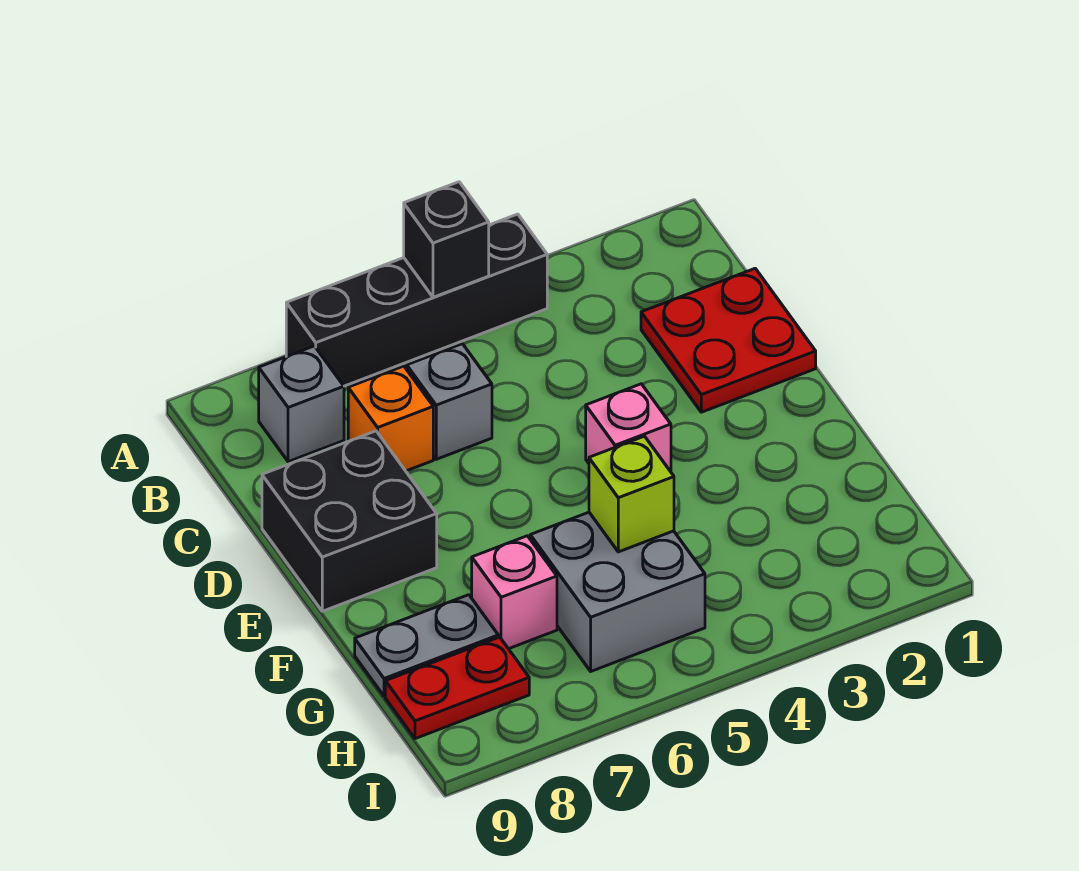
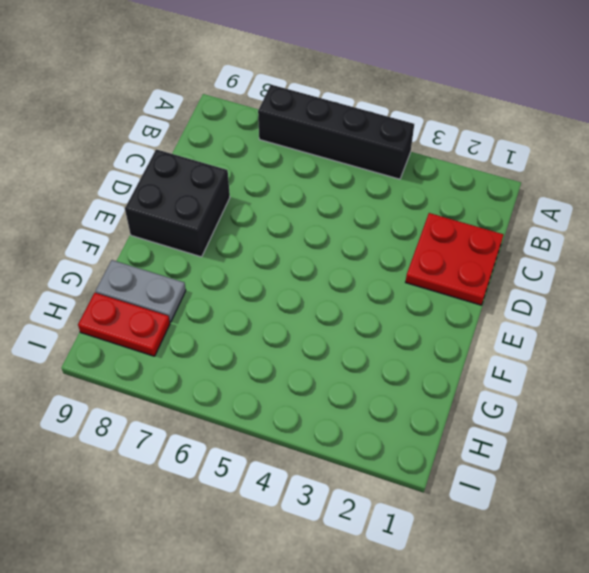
none -> grey brick B8 level 1
none -> grey brick C6 level 1
none -> orange brick C7 level 1

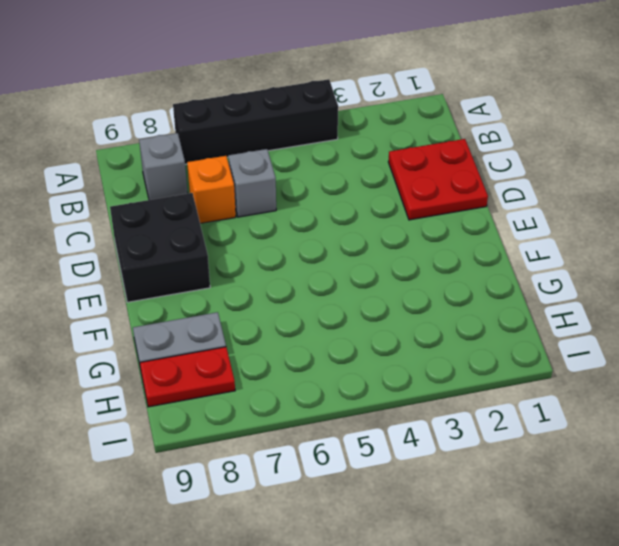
none -> pink brick E4 level 1
none -> grey brick G5:H6 level 1
none -> pink brick G7 level 1

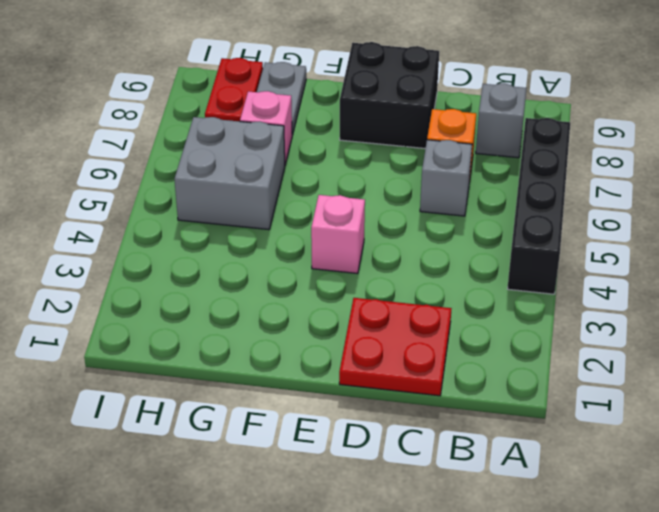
none -> black brick A5 level 2
none -> lime brick G5 level 2

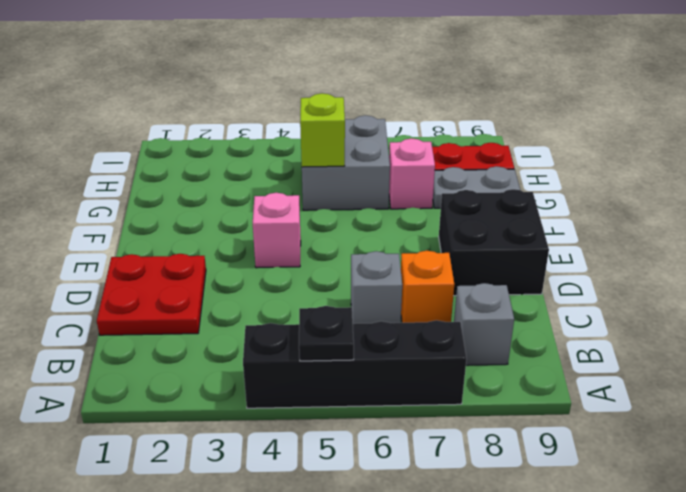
black plate A5 level 2 -> black brick A5 level 2

